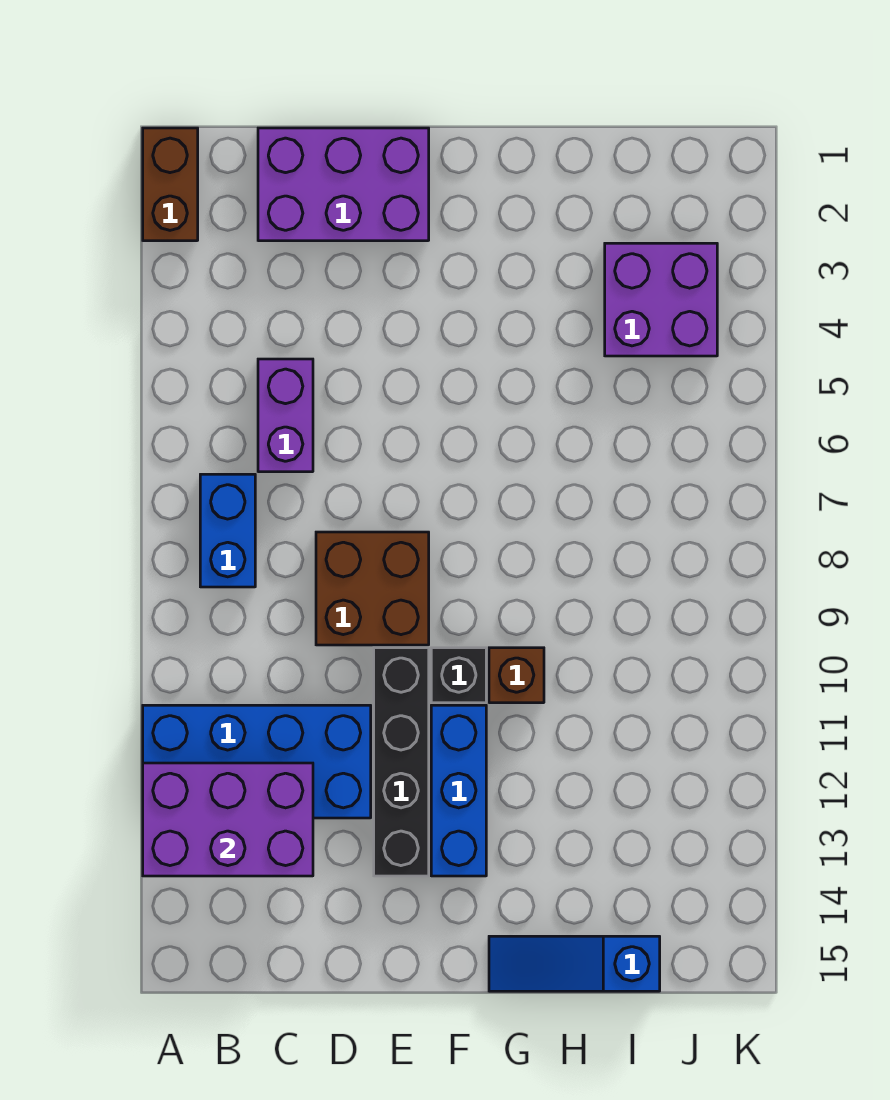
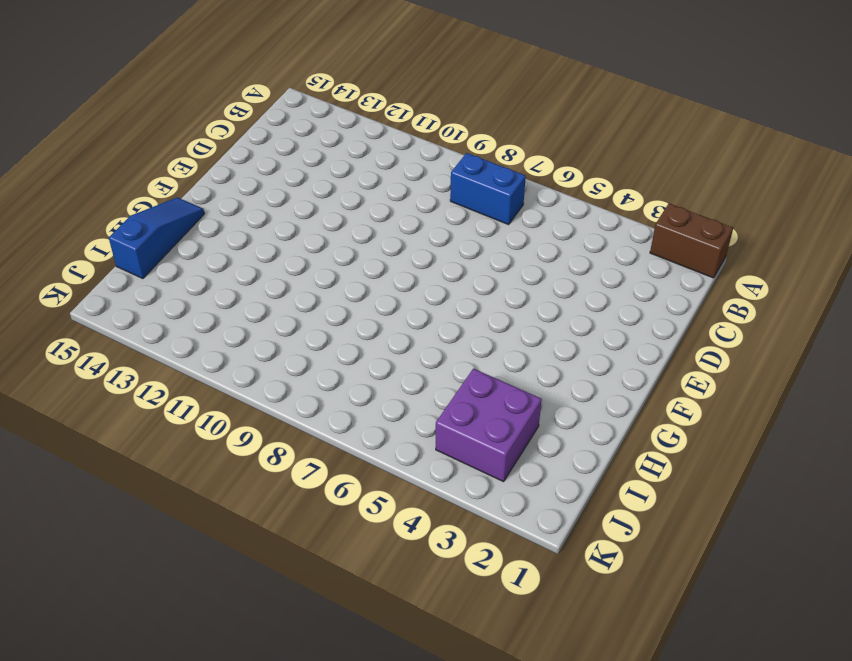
none -> blue brick A11:D12 level 1
none -> purple brick C1:E2 level 1
none -> purple brick C5:C6 level 1

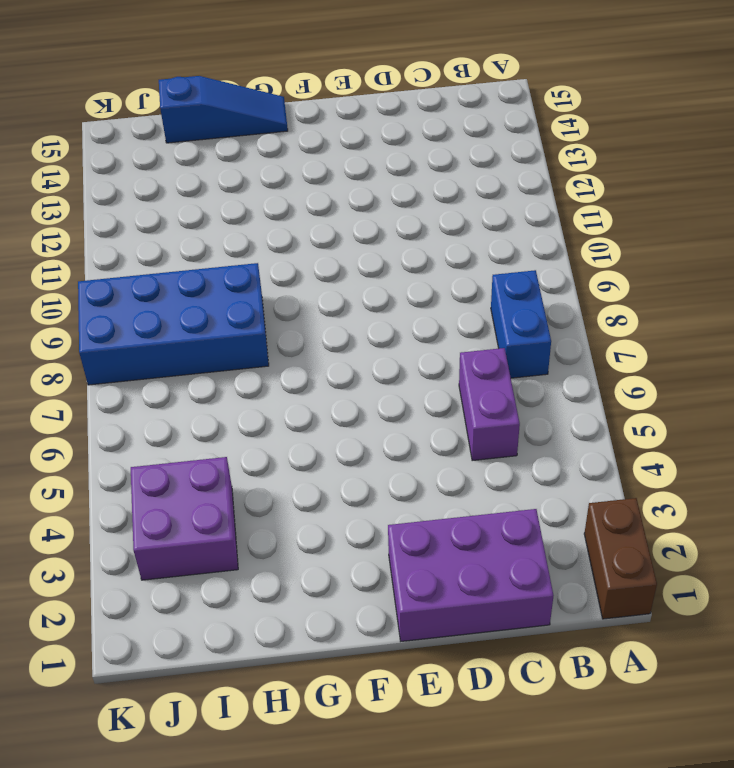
blue brick H8:K9 level 1 -> blue brick A11:D12 level 1
none -> brown brick D8:E9 level 1
none -> black brick E10:E13 level 1
none -> black brick F10 level 1

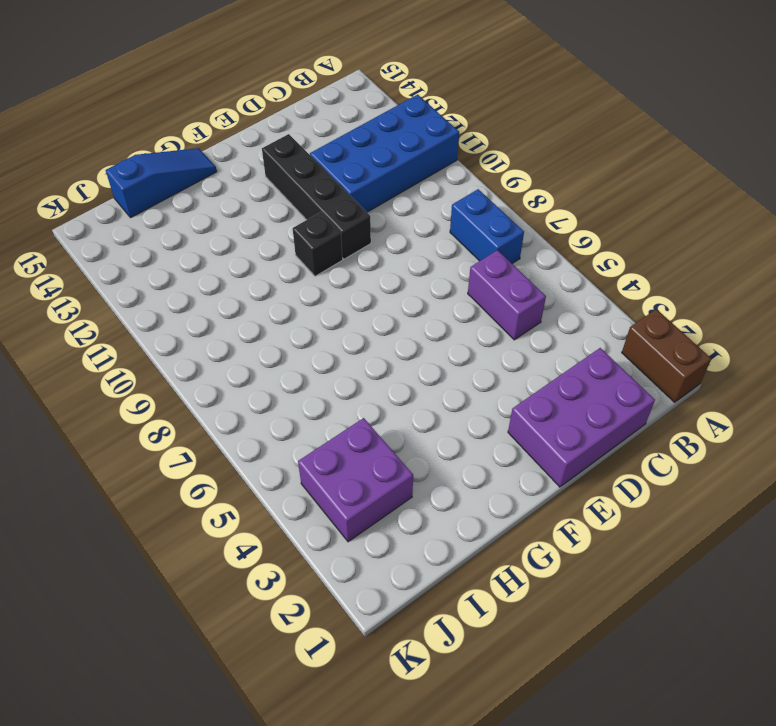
none -> brown brick D8:E9 level 1
none -> blue brick F11:F13 level 1
none -> brown brick G10 level 1

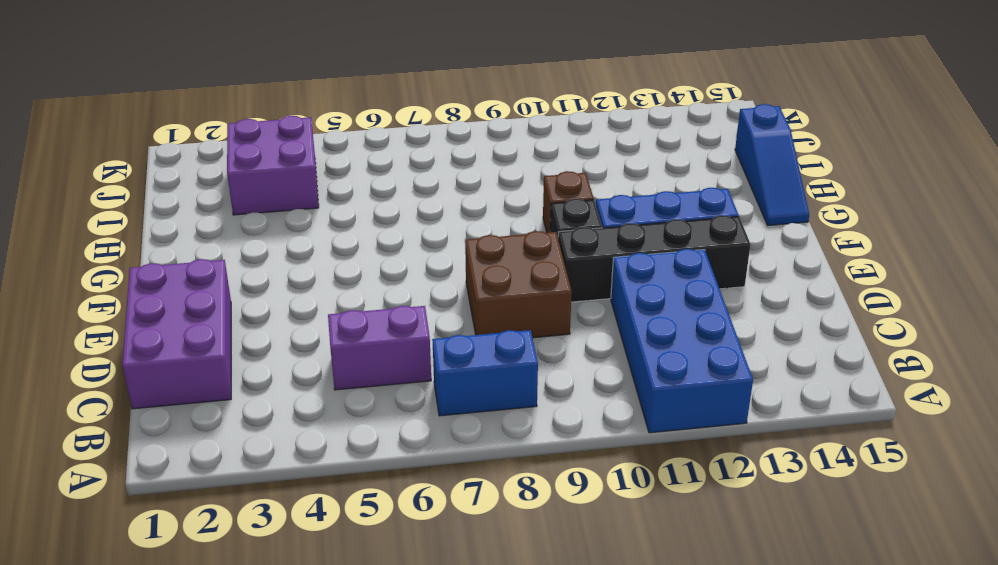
none -> brown brick A1:A2 level 1
none -> purple brick A12:C13 level 2

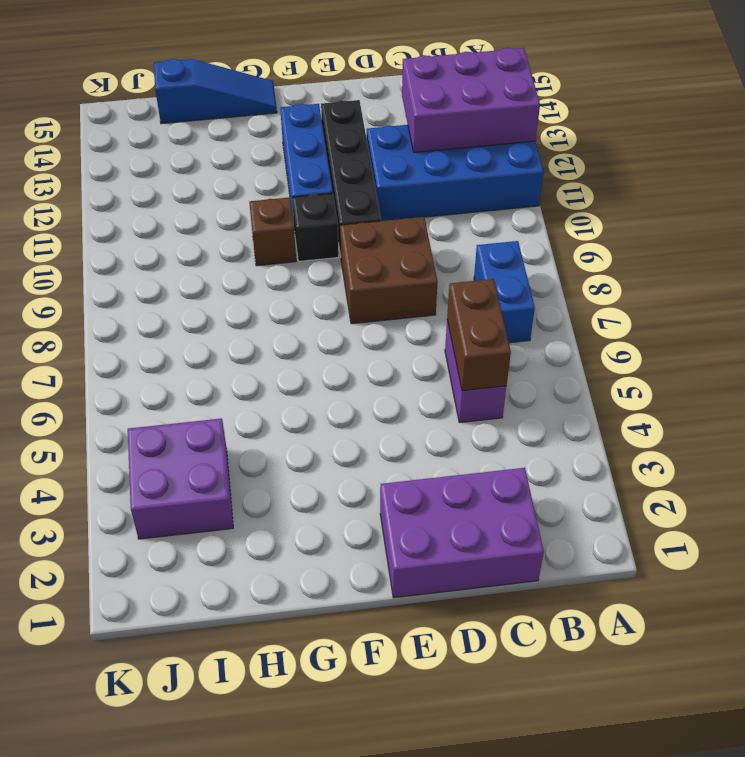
brown brick C5:C6 level 2 -> brown brick A1:A2 level 1

